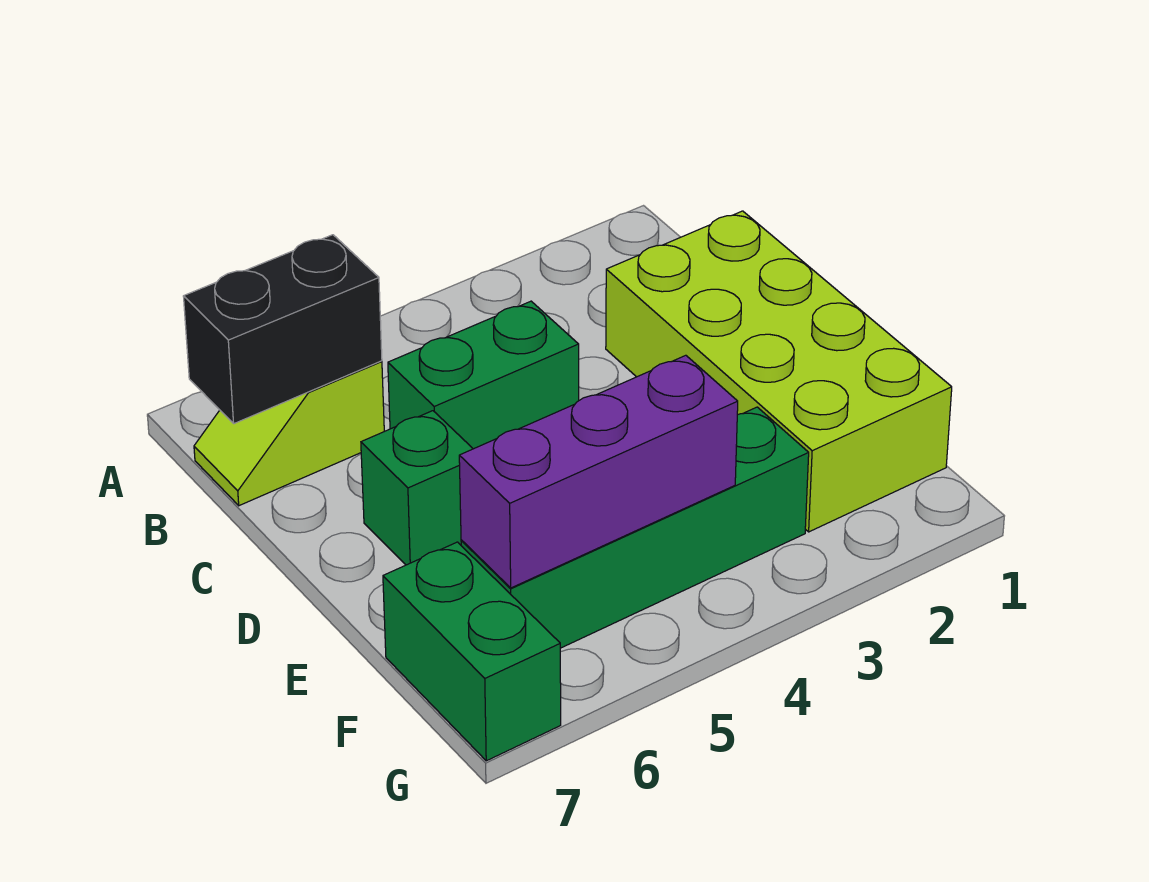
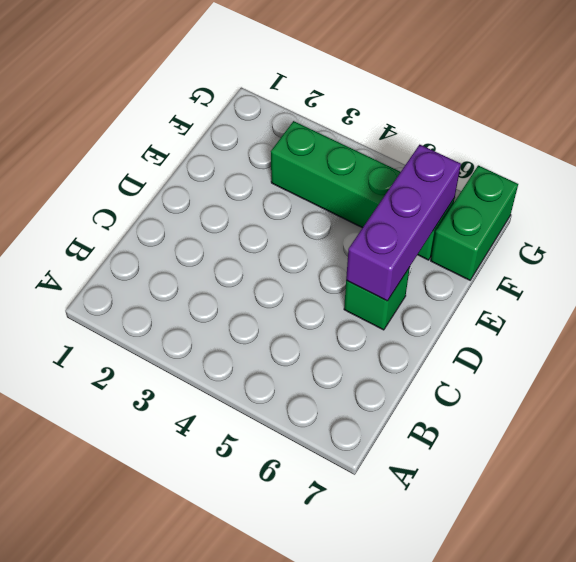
purple brick D6:F6 level 2 -> purple brick F4:F6 level 2
none -> lime slope B6:B7 level 1 top 6
none -> lime brick C1:F2 level 1

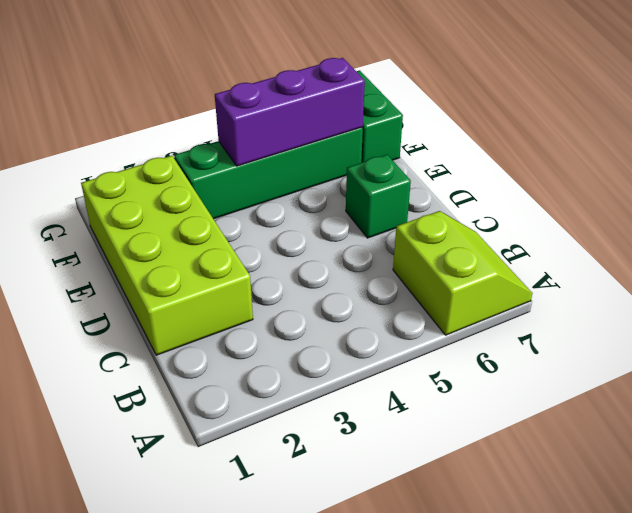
lime slope A6:B7 level 1 top 6 -> lime slope B6:B7 level 1 top 6
none -> green brick C4:C5 level 1
none -> black brick B6:B7 level 2

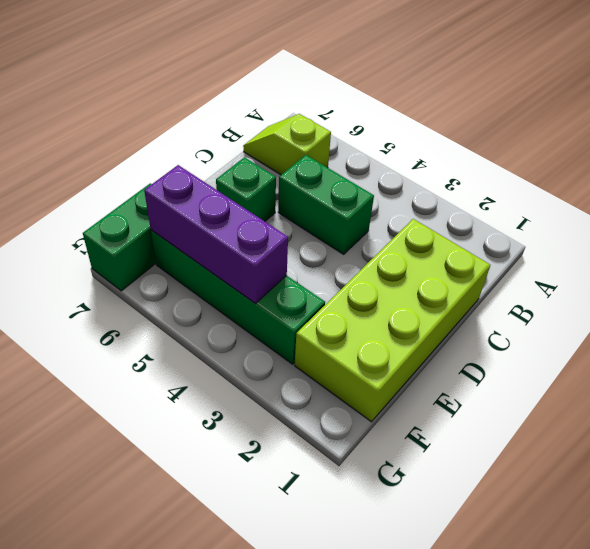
none -> black brick B6:B7 level 2

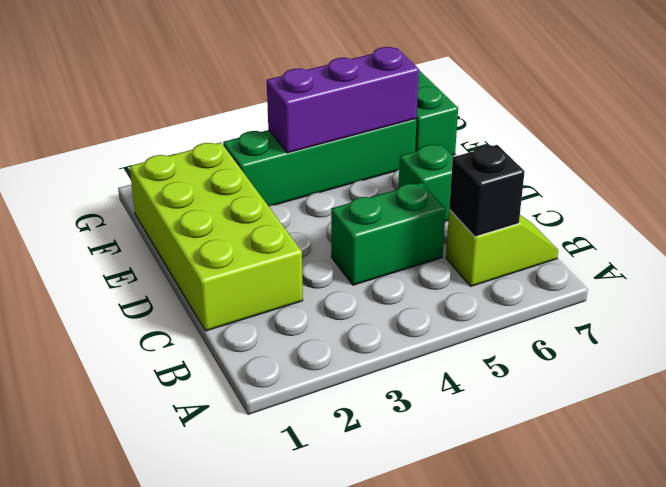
black brick B6 level 2 -> black brick B6:B7 level 2

